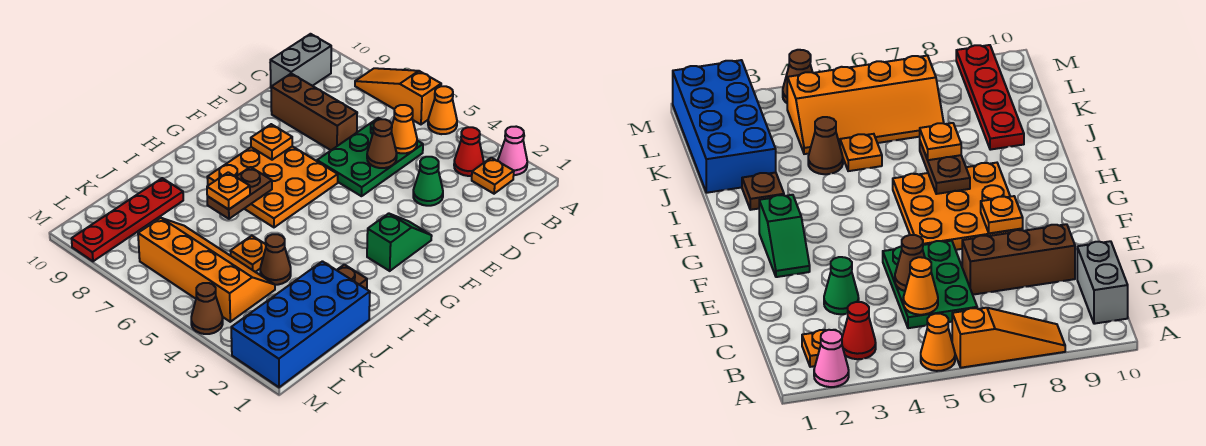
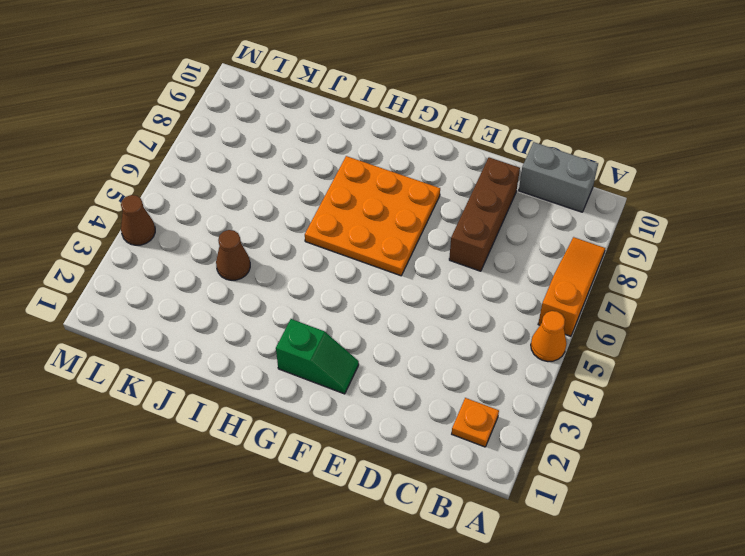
none -> pink cone A2 level 1
none -> red cone B3 level 1
none -> green plate C5:E6 level 1

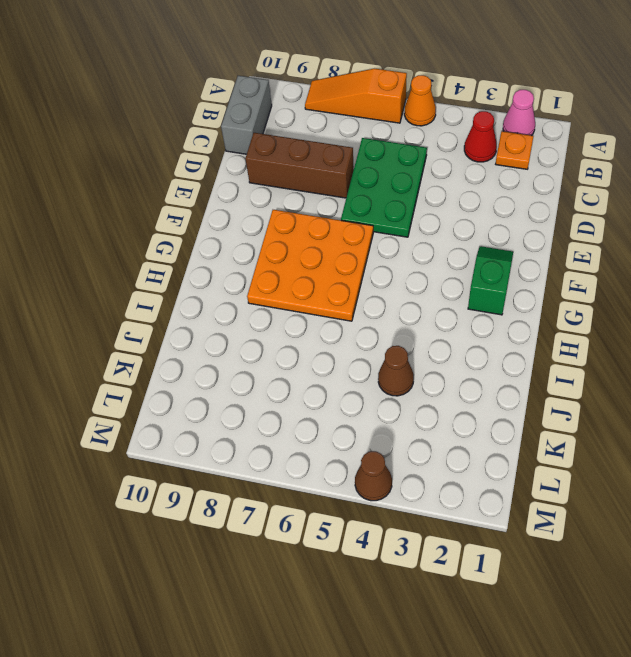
none -> green cone D3 level 1
none -> brown plate I2 level 1
none -> blue brick J1:M2 level 1

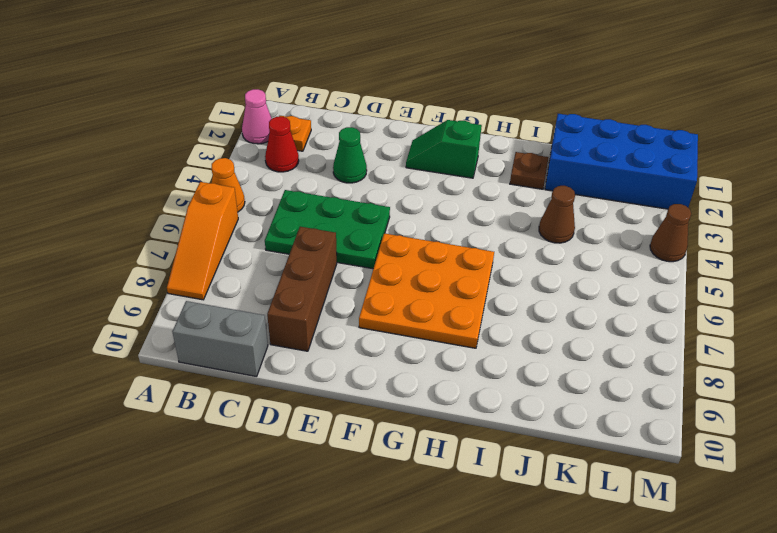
none -> orange plate J5 level 1
none -> red plate J9:M9 level 1
none -> orange slope K4:L7 level 1 top L

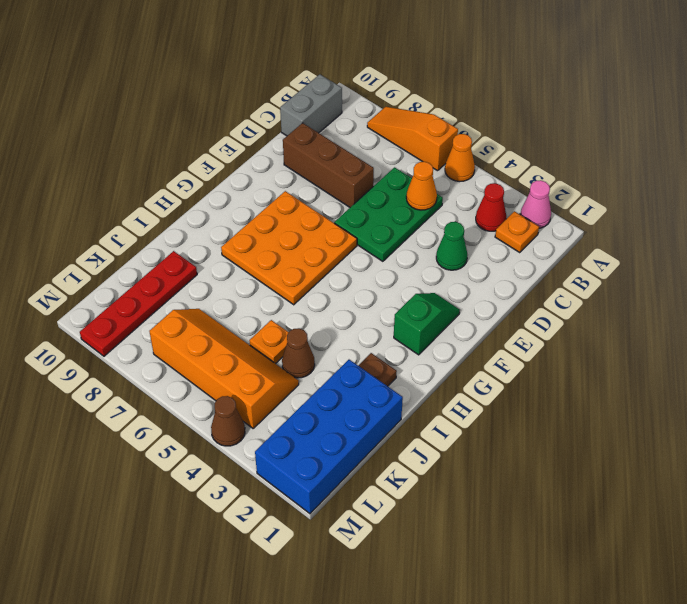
none -> brown cone D5 level 2
none -> orange plate F8 level 2
none -> brown plate H7:I7 level 2

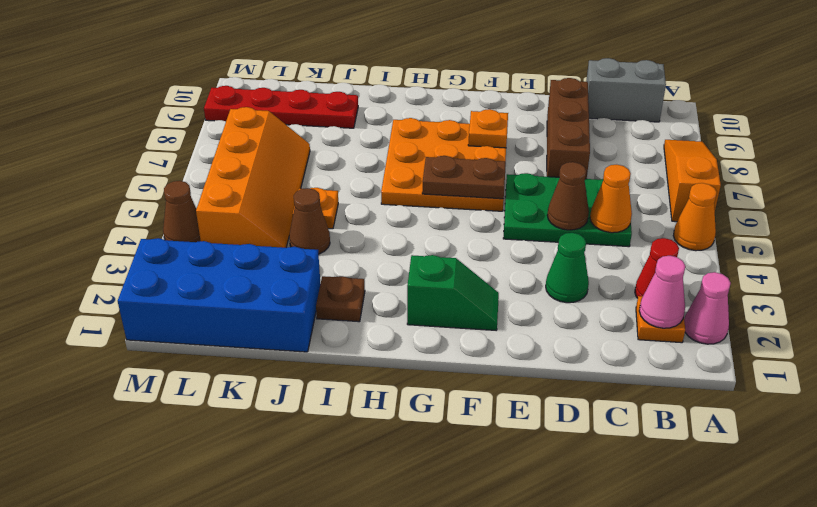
pink cone B2 level 2 -> none
brown plate F6:G6 level 2 -> brown plate H7:I7 level 2
none -> orange plate I7 level 3

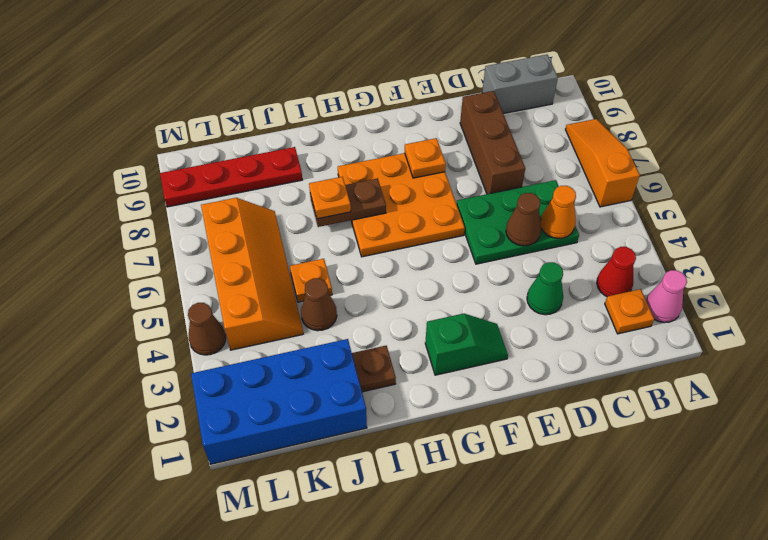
none -> orange cone A5 level 1

